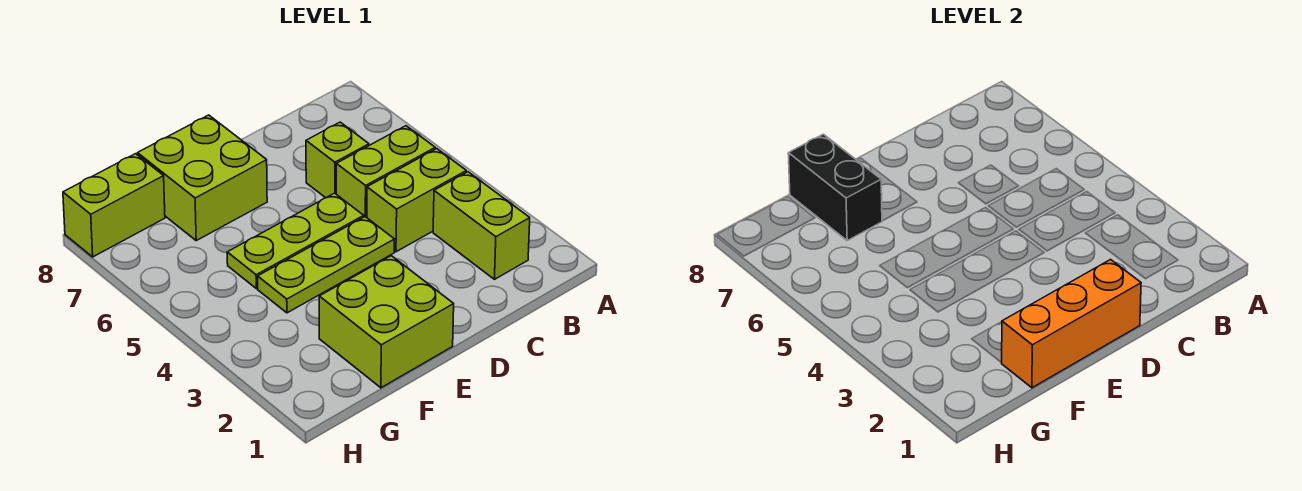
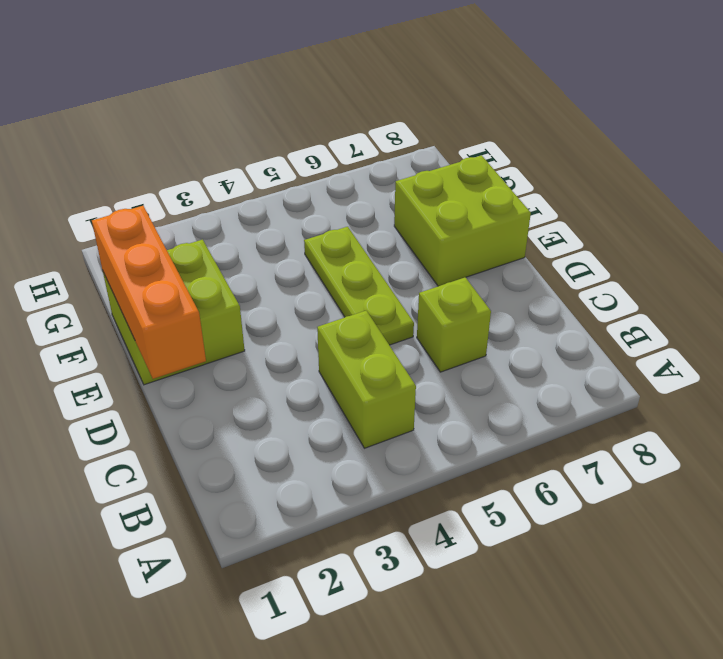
none -> lime brick B2:B3 level 1
none -> lime brick B5:C5 level 1

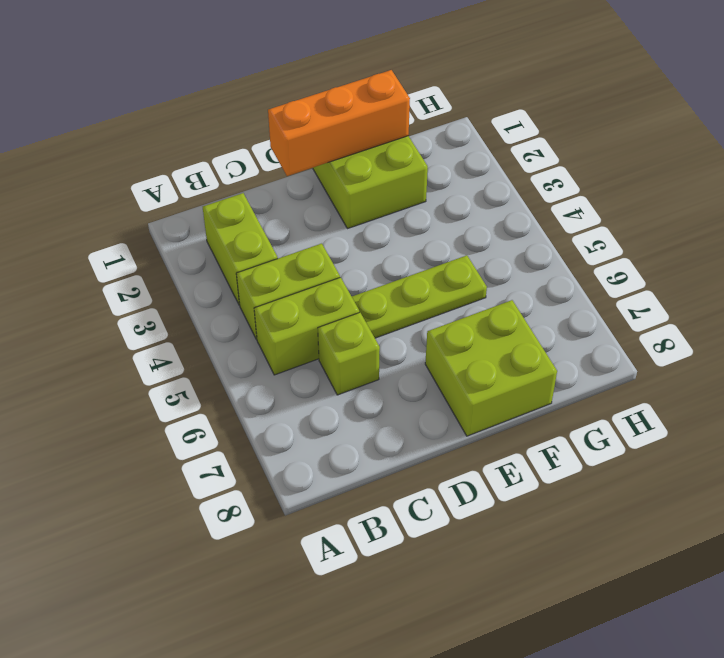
none -> lime plate D4:F4 level 1
none -> lime brick G8:H8 level 1

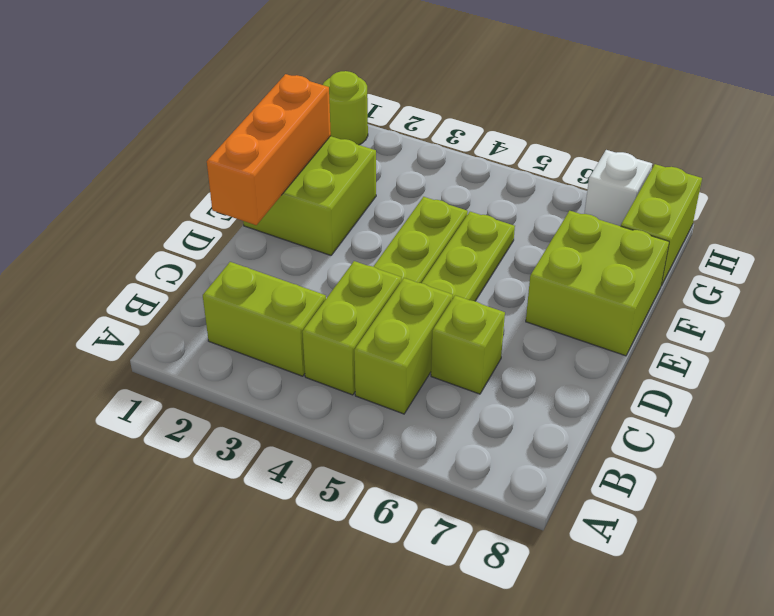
lime round brick H1 level 1 -> none
white brick H7 level 1 -> none
none -> black brick F7:F8 level 2

